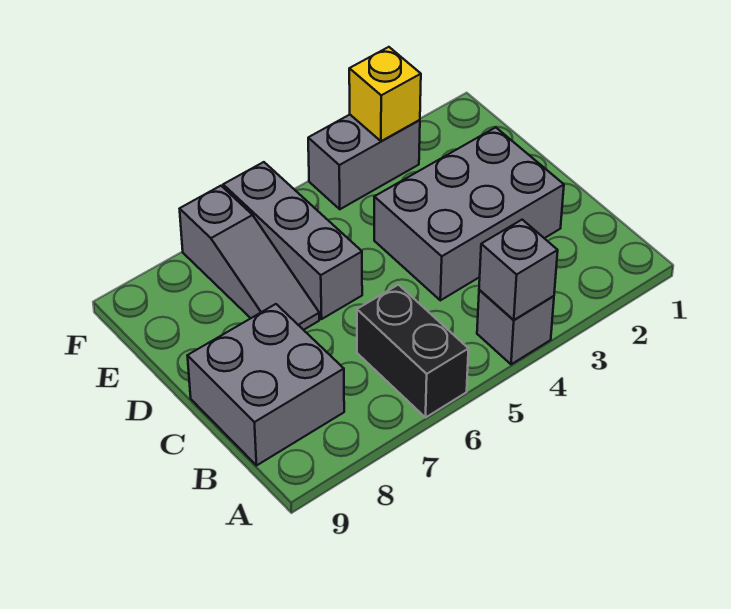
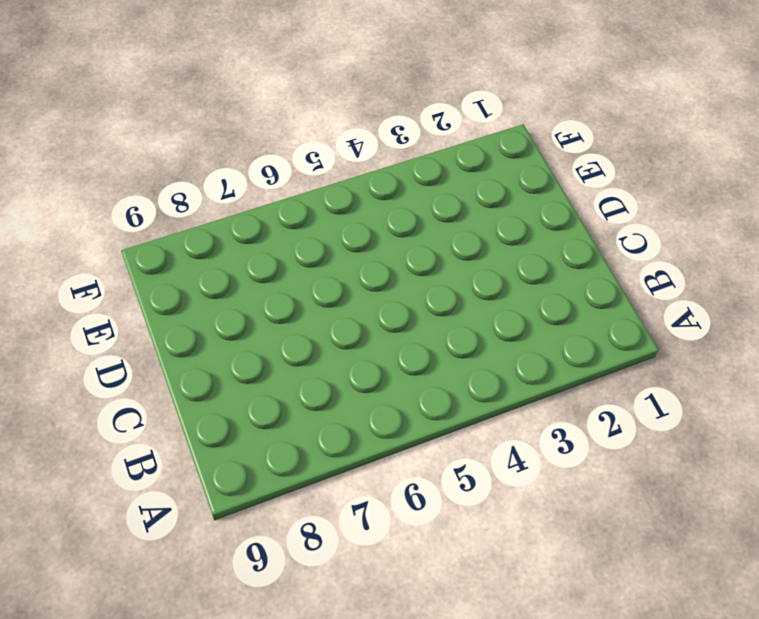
none -> grey brick A4 level 1
none -> black brick A6:B6 level 1

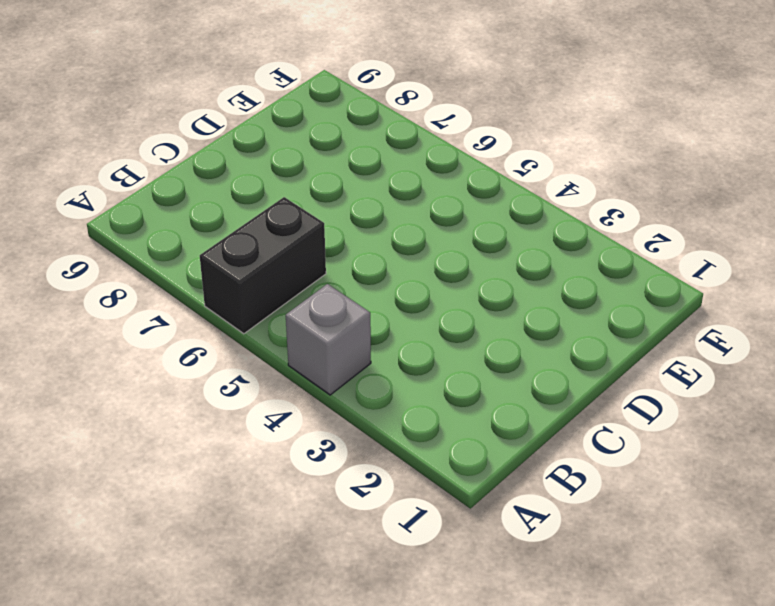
none -> grey brick B8:C9 level 1
none -> grey brick C2:D4 level 1

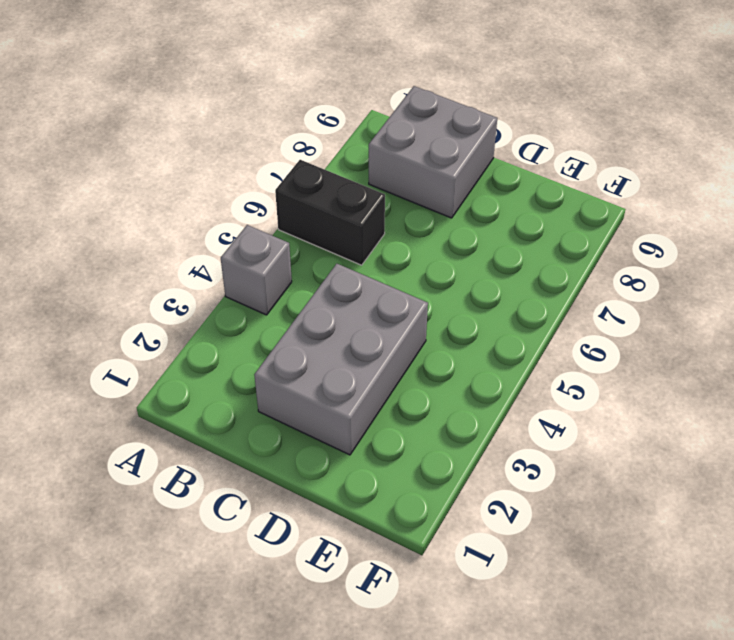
none -> grey brick D6:F6 level 1
none -> grey slope D7:F7 level 1 top F

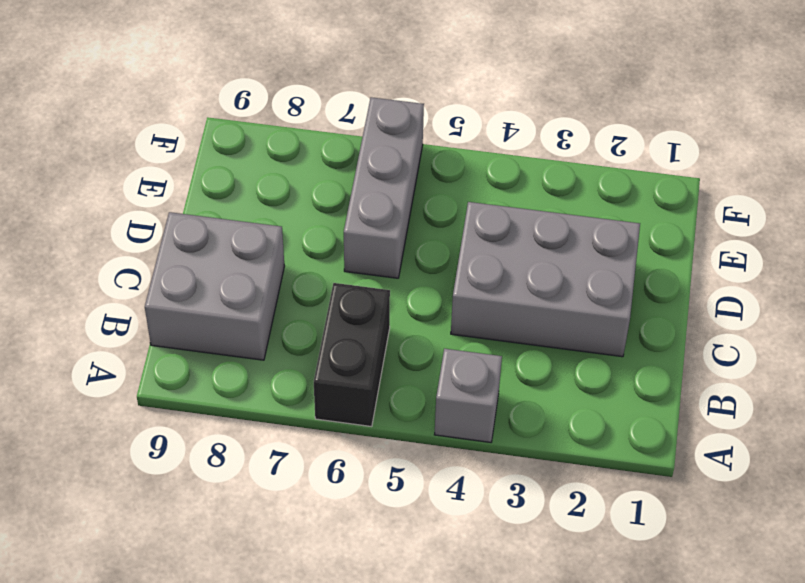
none -> grey slope D7:F7 level 1 top F
none -> grey brick F3:F4 level 1

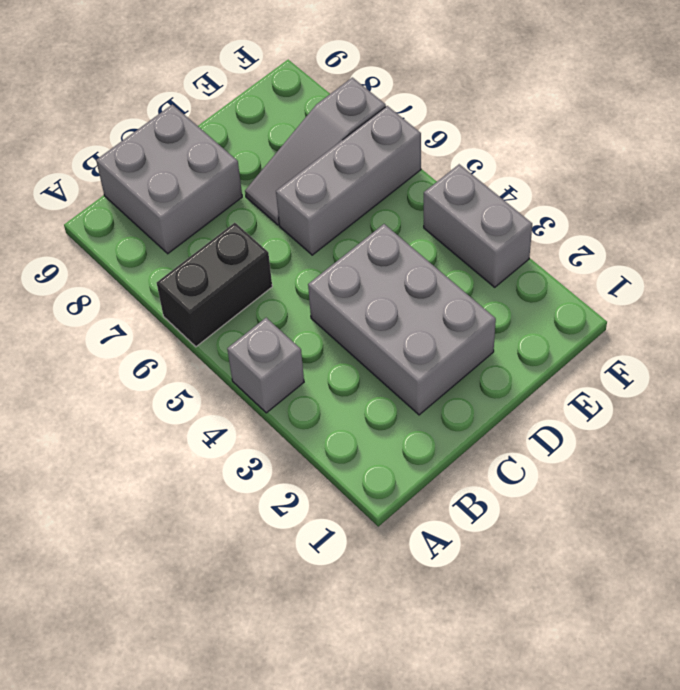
none -> grey brick A4 level 2
none -> yellow brick F3 level 2

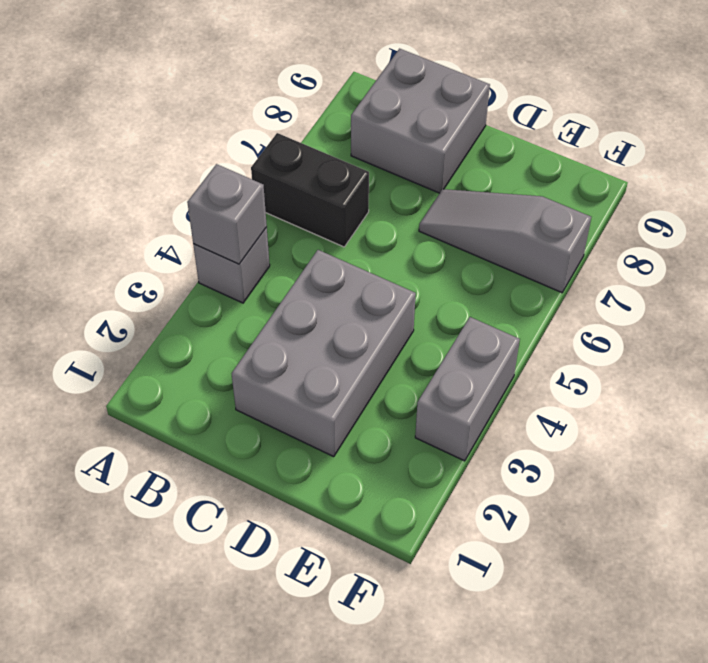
none -> grey brick D6:F6 level 1
none -> yellow brick F3 level 2

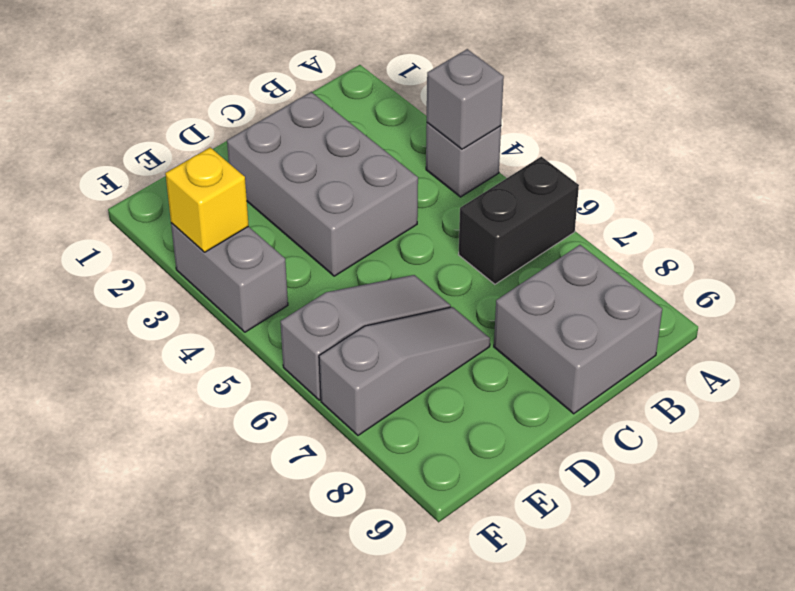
grey slope D6:F6 level 1 top F -> grey brick D6:F6 level 1

